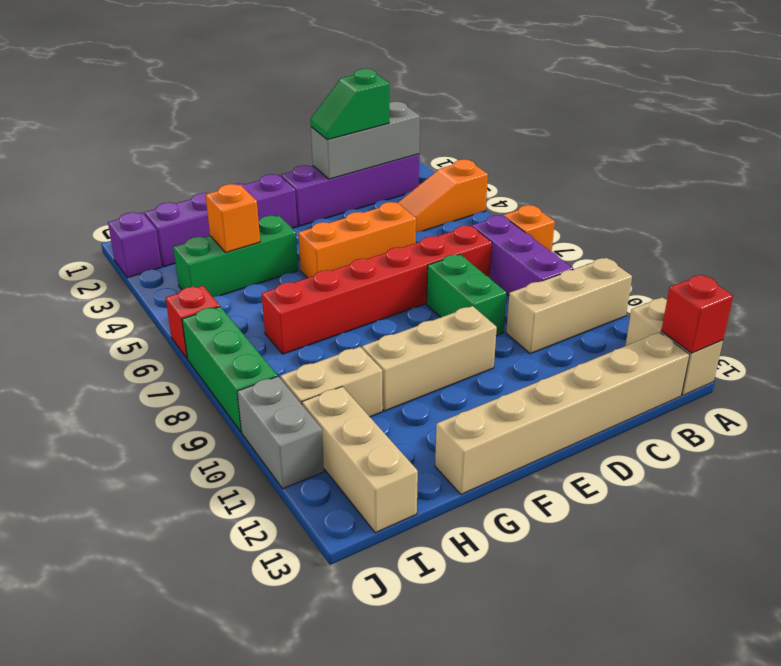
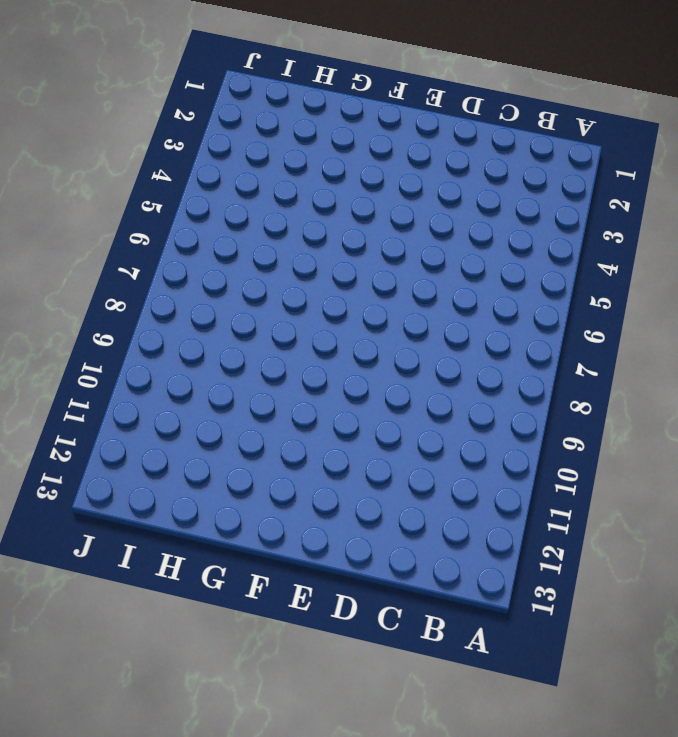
none -> orange slope A4:C4 level 1 top A
none -> orange brick A7 level 1
none -> tan brick A10:C10 level 1

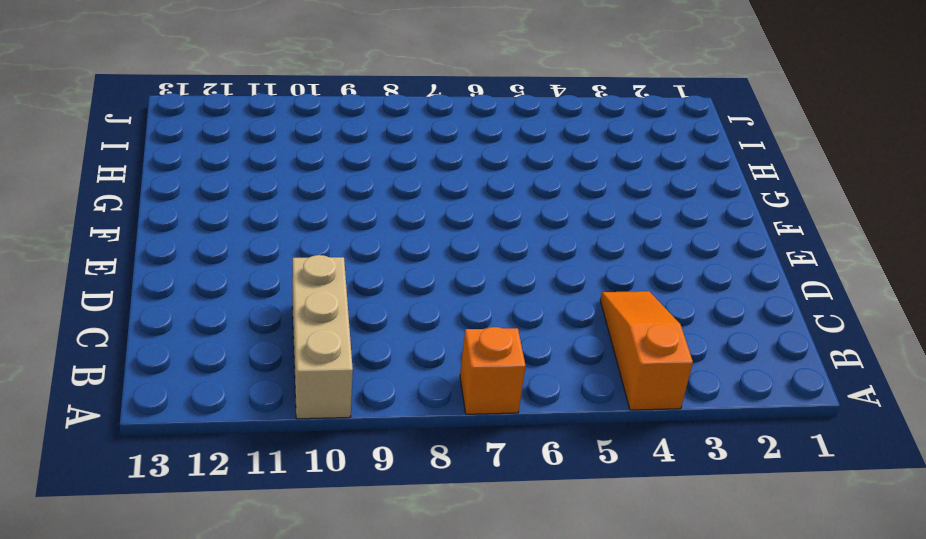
none -> tan brick A12:A13 level 1
none -> purple brick B2:E2 level 1
none -> purple brick B7:B9 level 1

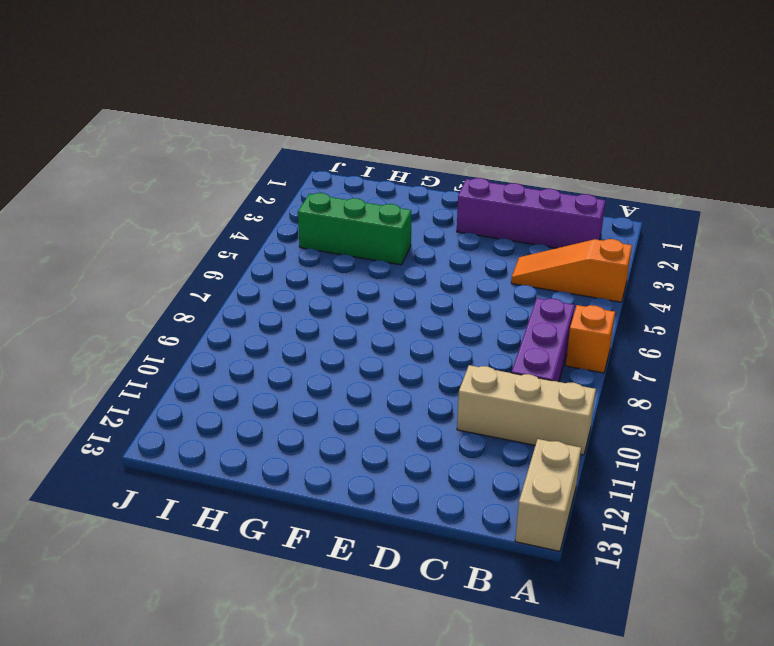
none -> tan brick B13:G13 level 1
none -> red brick C7:H7 level 1
none -> orange brick D5:F5 level 1

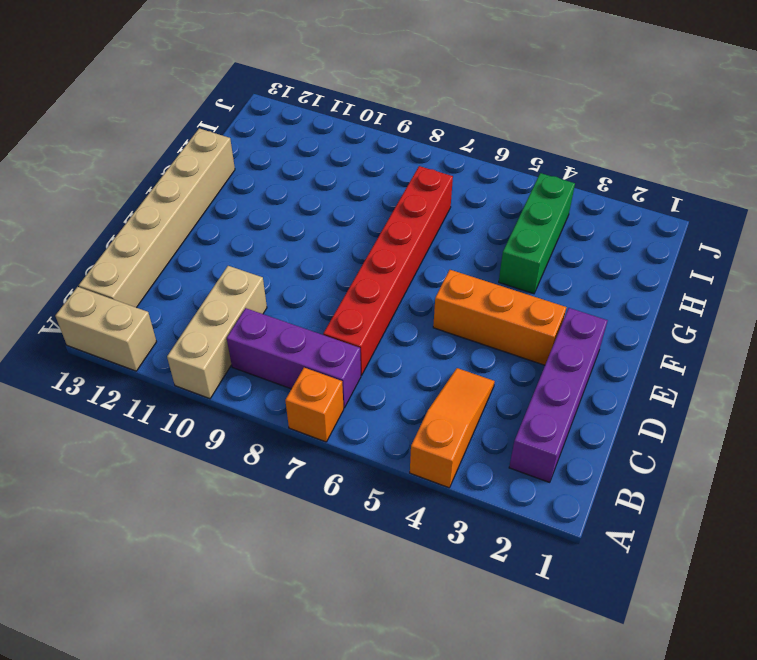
orange brick E3:E5 level 1 -> orange brick D5:F5 level 1
none -> green brick D8:D9 level 1
none -> tan brick E10:G10 level 1
none -> purple brick F2:I2 level 1

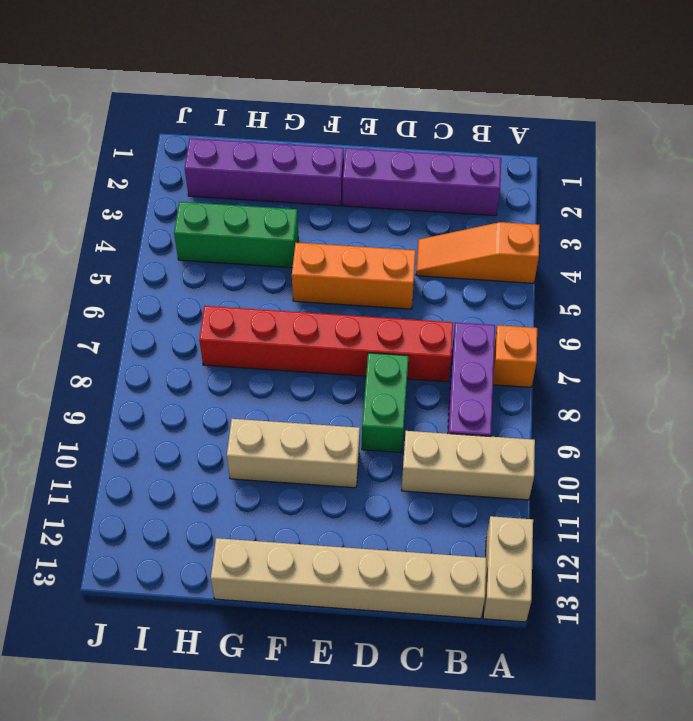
none -> tan brick H10:I10 level 1
none -> tan brick I11:I13 level 1
none -> purple brick J2 level 1

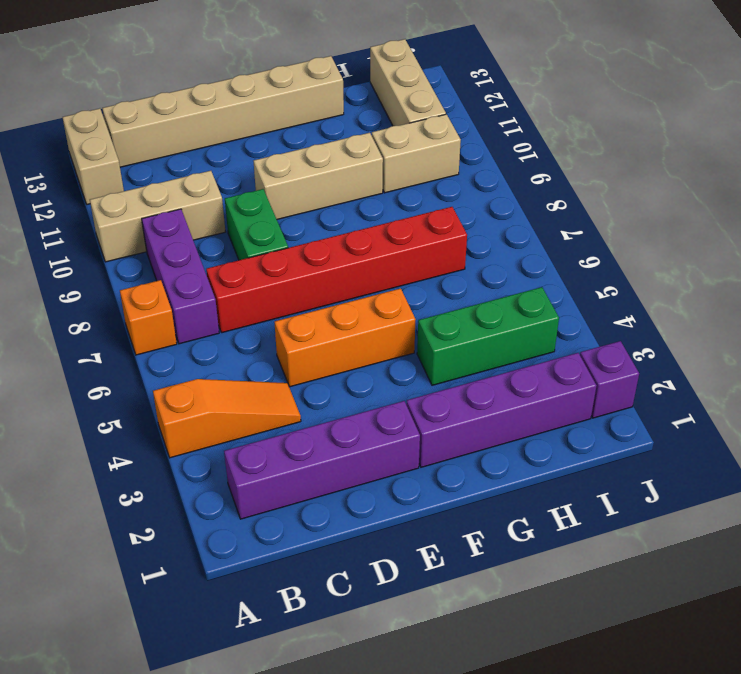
none -> red brick J6 level 1
none -> green brick J7:J9 level 1
none -> grey brick J10:J11 level 1

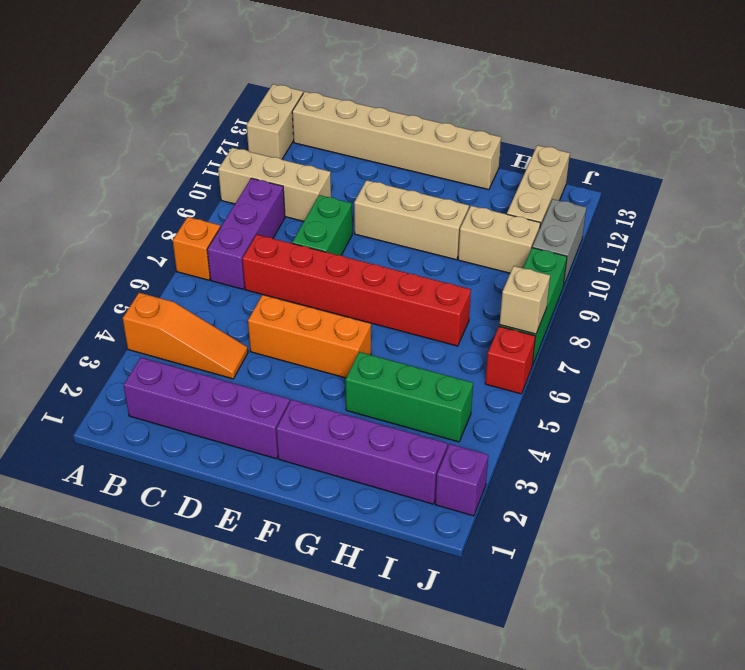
tan brick J7 level 2 -> none
none -> red brick A13 level 2
none -> grey brick B2:D2 level 2
none -> orange brick H4 level 2

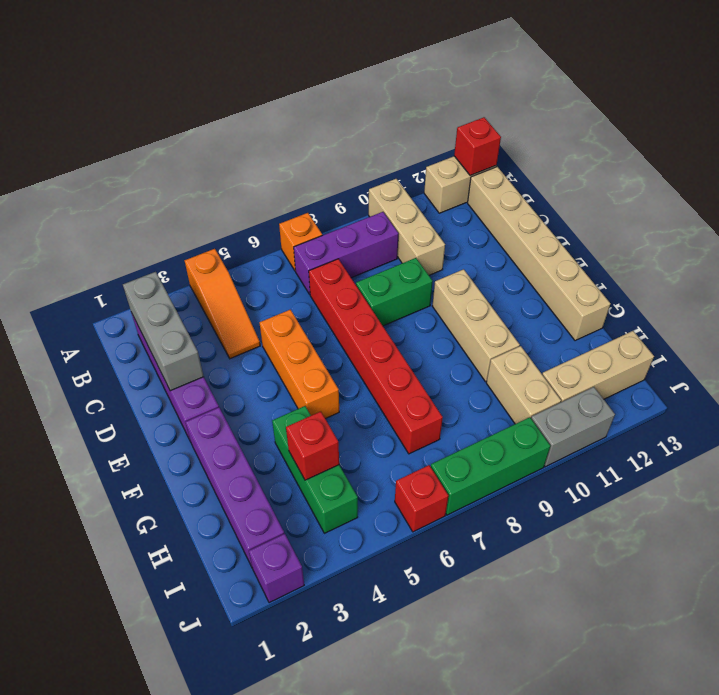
red brick H4 level 2 -> orange brick H4 level 2
none -> green slope C2:D2 level 3 top C

